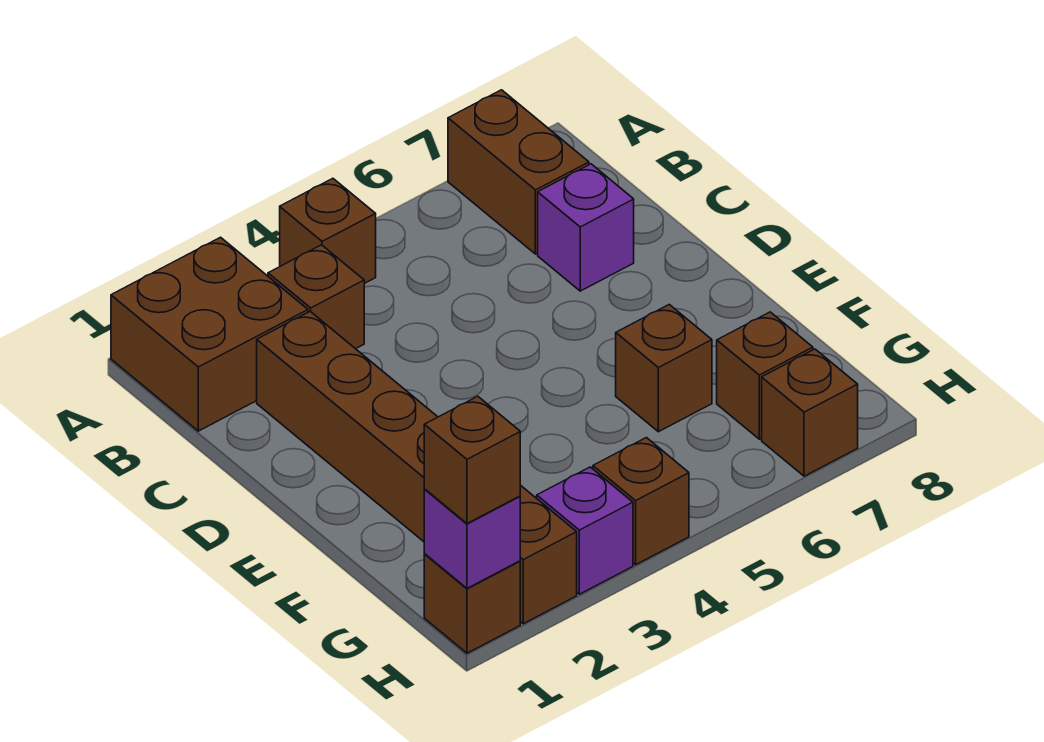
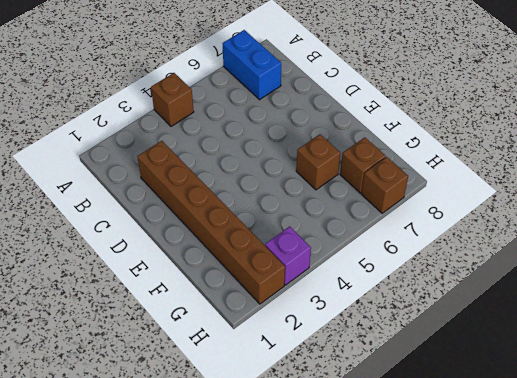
blue brick A7:B7 level 1 -> brown brick A7:B7 level 1
none -> brown brick A1:B2 level 1
none -> brown brick B3 level 1
none -> purple brick C7 level 1

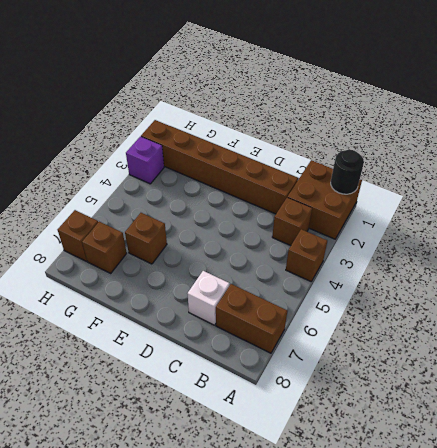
black round brick A1 level 2 -> none
white brick C7 level 1 -> purple brick C7 level 1
none -> brown brick H1 level 1
none -> brown brick H4 level 1
none -> purple brick H1 level 2

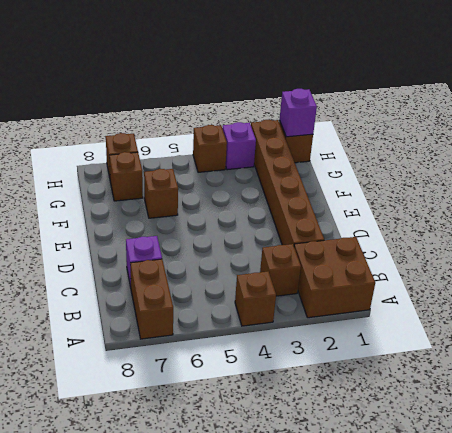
none -> brown brick H1 level 3

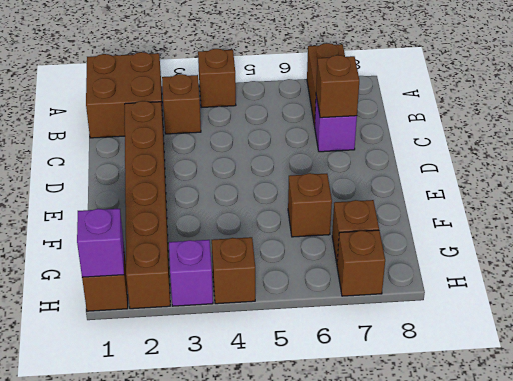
brown brick C7 level 2 -> brown brick H1 level 3

